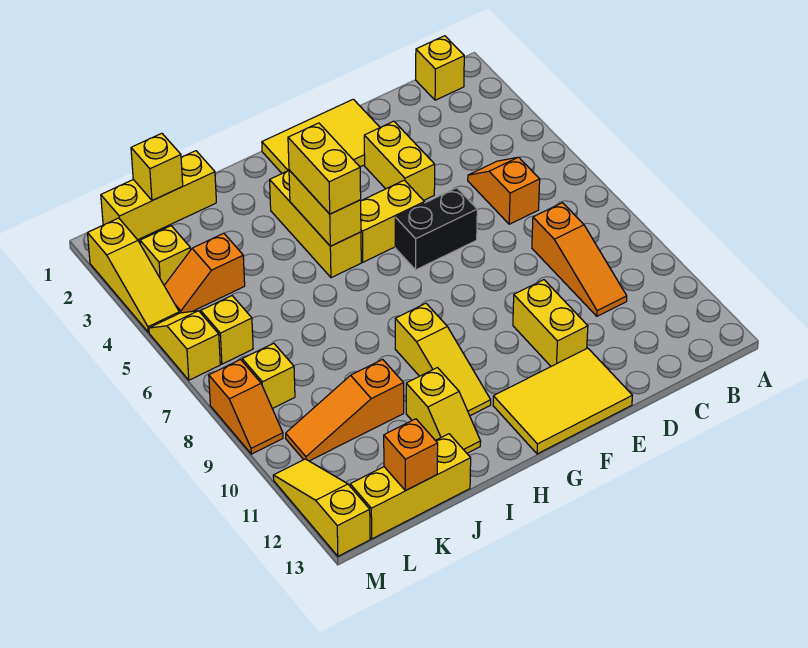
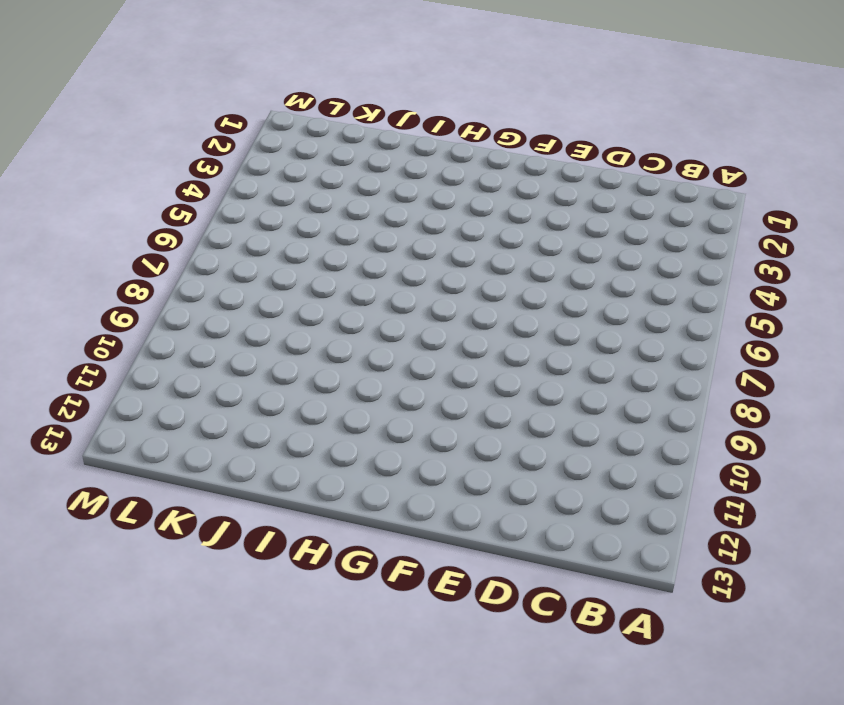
none -> yellow brick B1 level 1
none -> orange slope C5:C6 level 1 top 6
none -> orange slope C8:C10 level 1 top 8

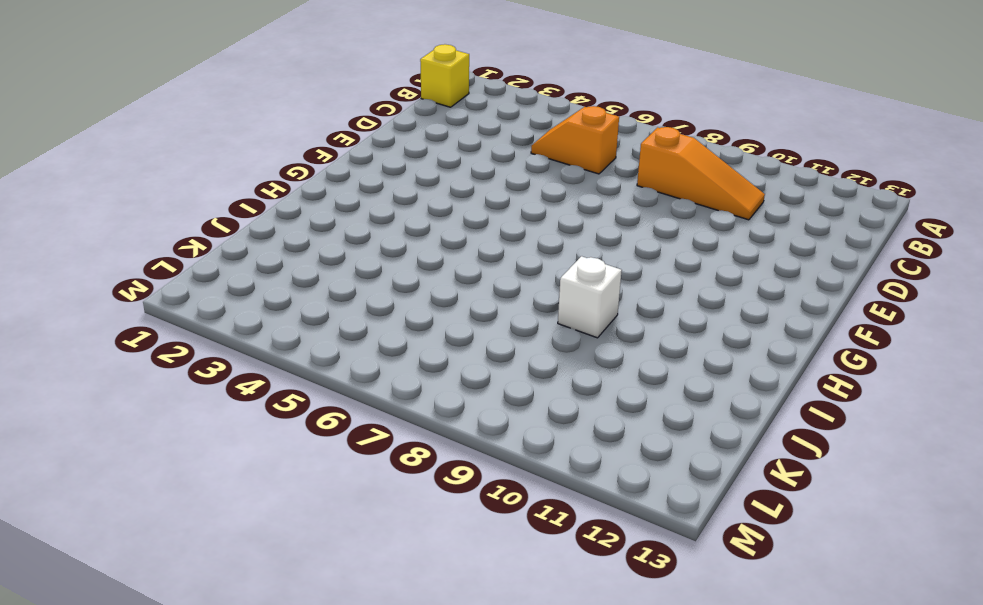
white brick I9 level 1 -> none
none -> yellow tile E1:G2 level 1
none -> yellow brick E3:E4 level 1
none -> black brick E6:F6 level 1

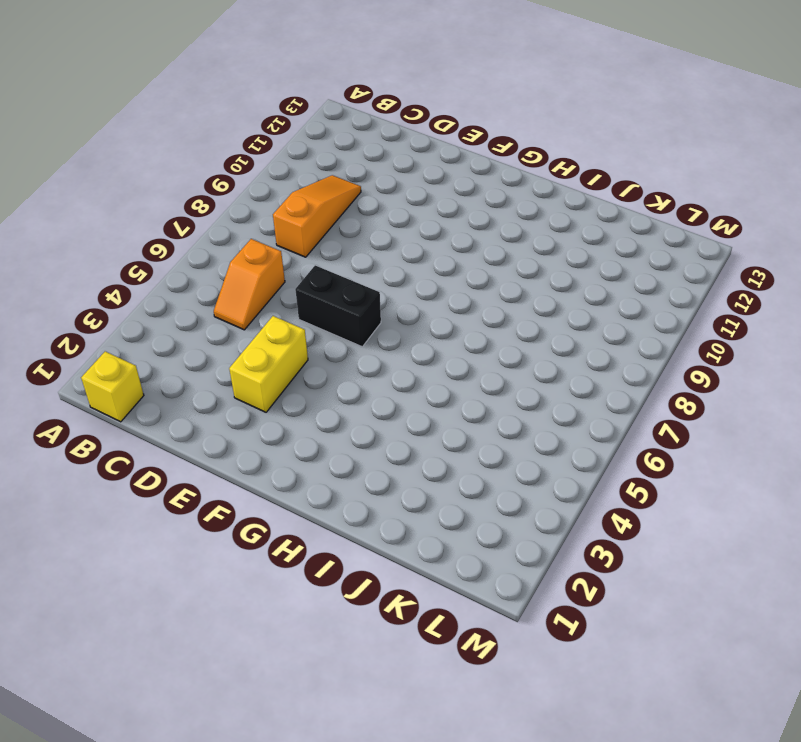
none -> yellow tile E1:G2 level 1
none -> yellow brick E10:E11 level 1
none -> yellow tile E12:G13 level 1

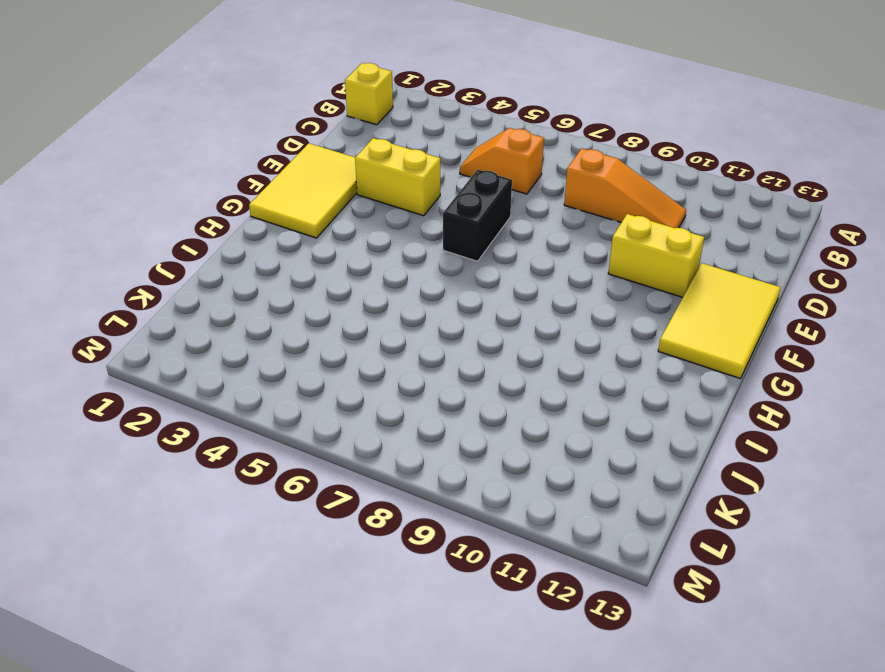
none -> yellow brick F5:G5 level 1
none -> yellow brick H3:H5 level 1
none -> yellow slope H9:H11 level 1 top 9

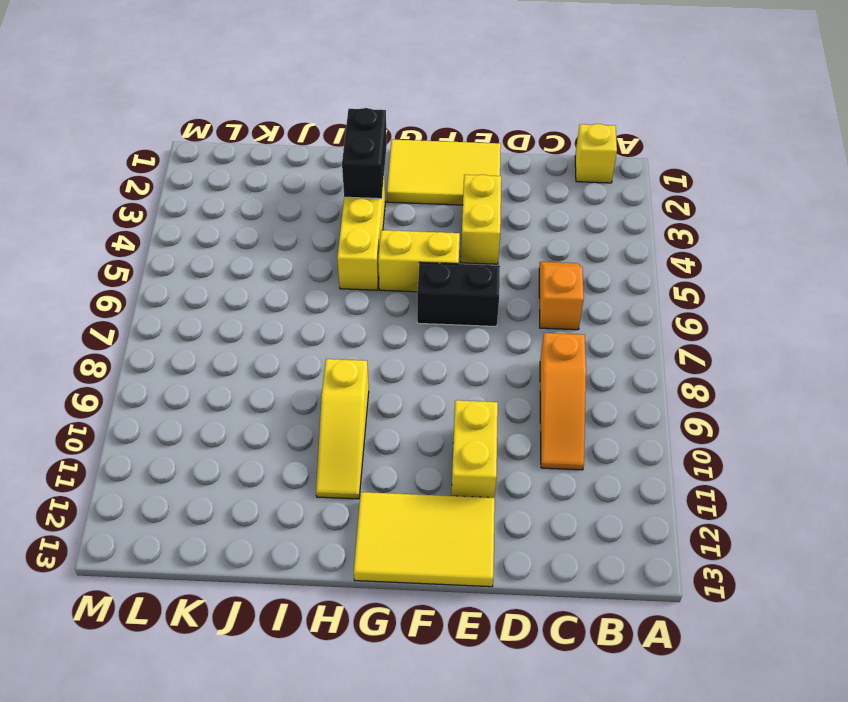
black brick H2:H3 level 2 -> none
none -> yellow slope I11:I12 level 1 top 11
none -> yellow brick J1:L1 level 1
none -> orange slope J10:L10 level 1 top J

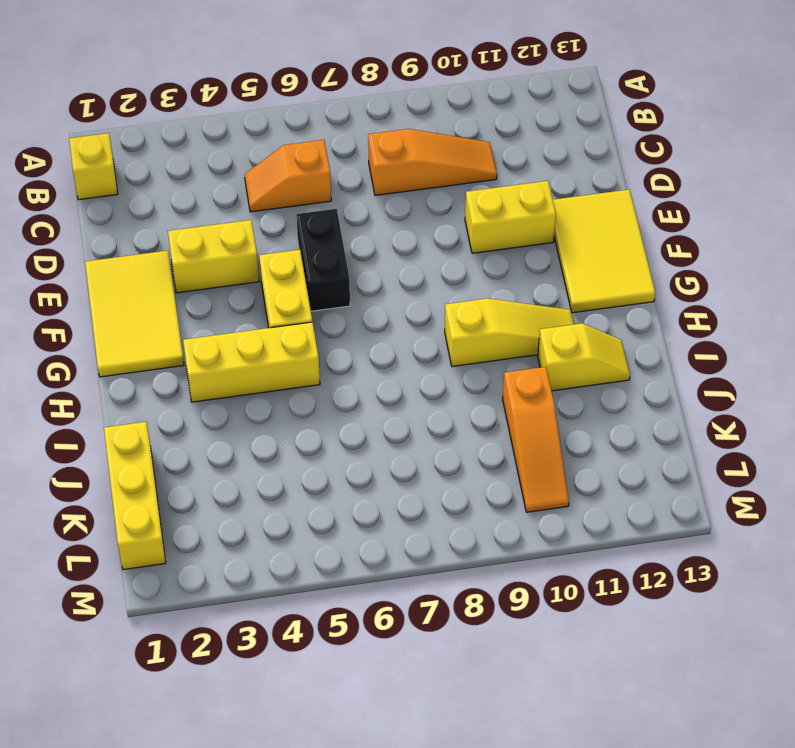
none -> yellow brick J13:L13 level 1
none -> orange slope K4:L4 level 1 top K
none -> yellow brick L3 level 1

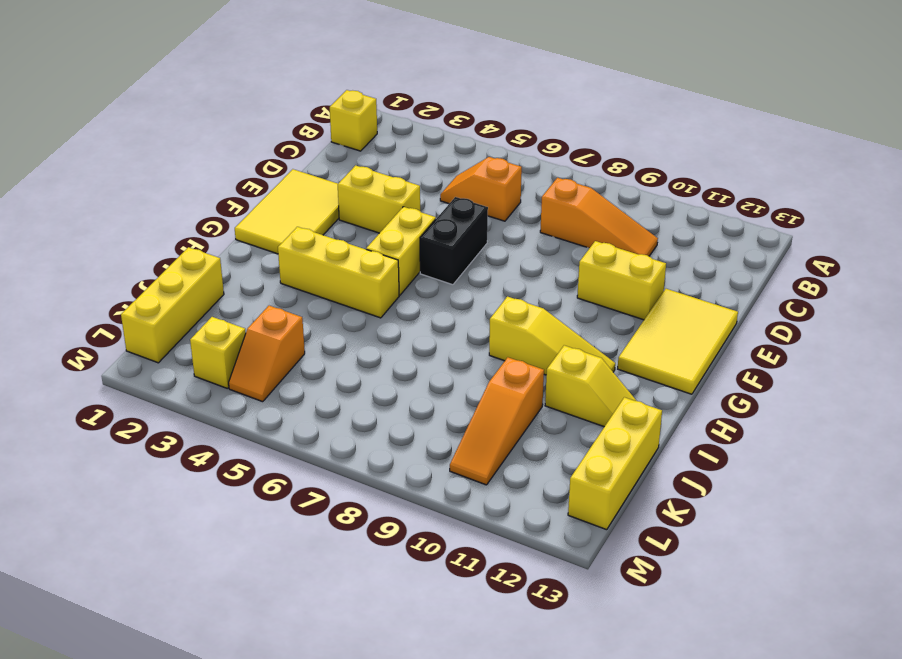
none -> yellow brick L6 level 1
none -> yellow brick L8 level 1
none -> yellow slope M2:M4 level 1 top 2

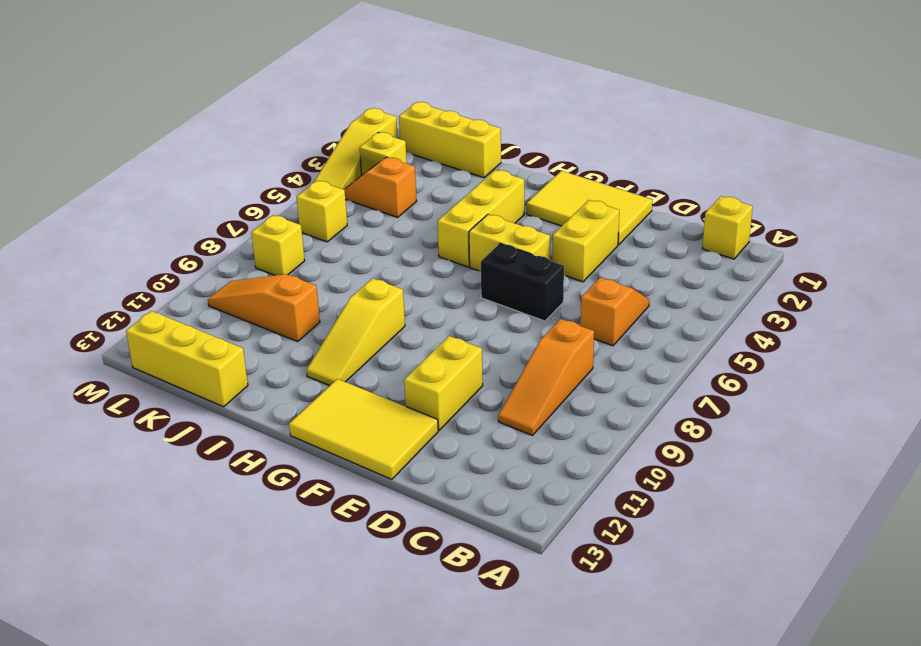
none -> yellow slope I11:I12 level 1 top 11
none -> yellow slope M5:M6 level 1 top 6
none -> orange slope M8:M9 level 1 top 8

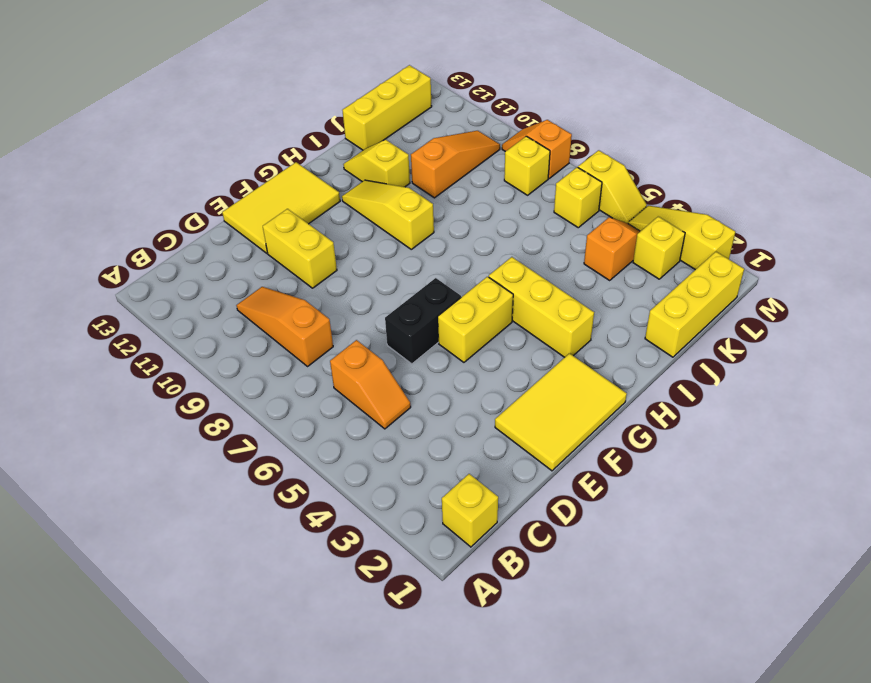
none -> yellow brick E3:E4 level 1
none -> yellow slope M11:M13 level 1 top 13
none -> yellow brick H4:H5 level 2

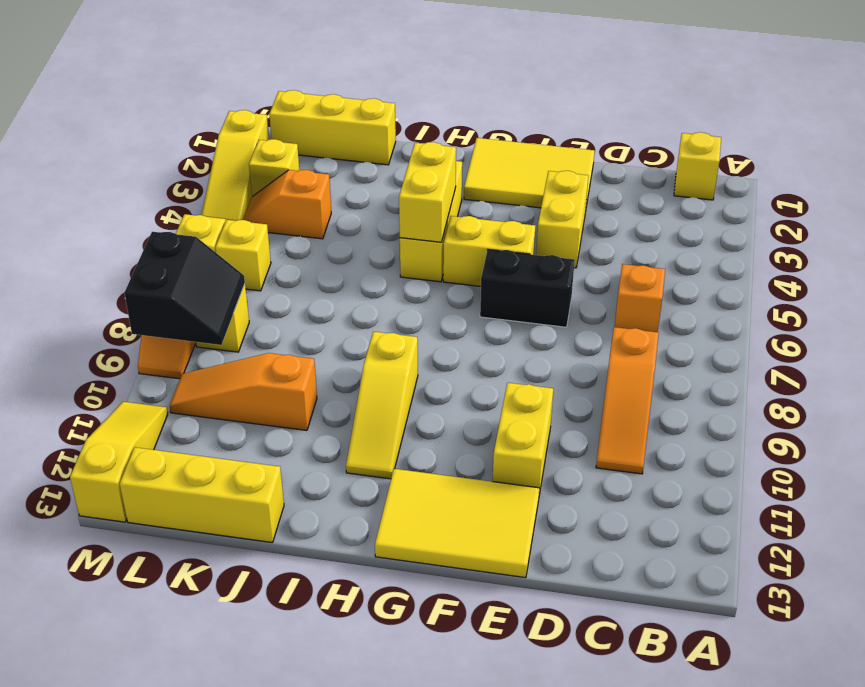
black slope L8:M9 level 2 top M -> none
none -> yellow slope I11:I12 level 1 top 11
none -> yellow brick K1 level 2
none -> orange brick K13 level 2

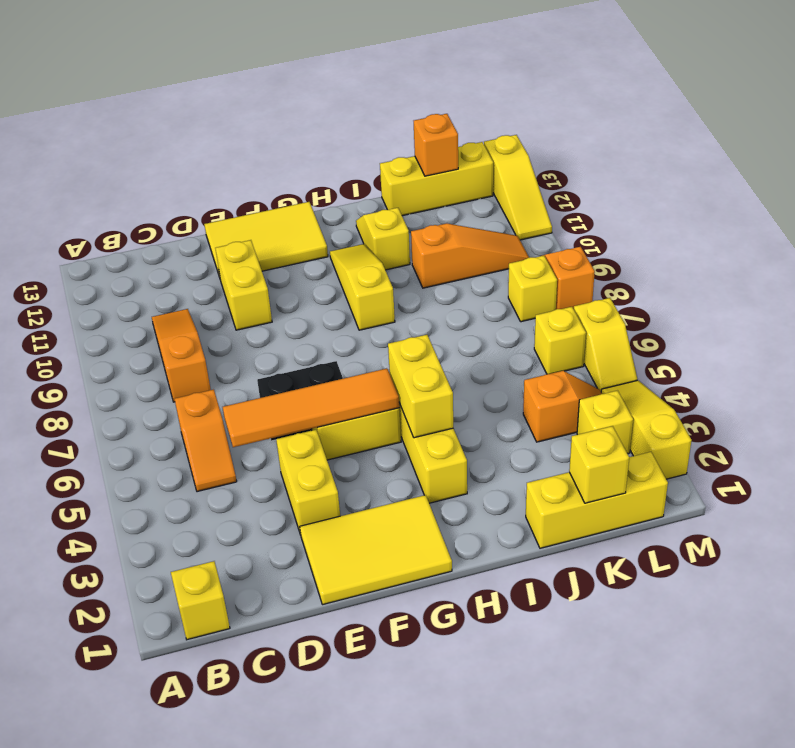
orange tile D5:G5 level 2 -> none
none -> yellow brick H4:H5 level 3

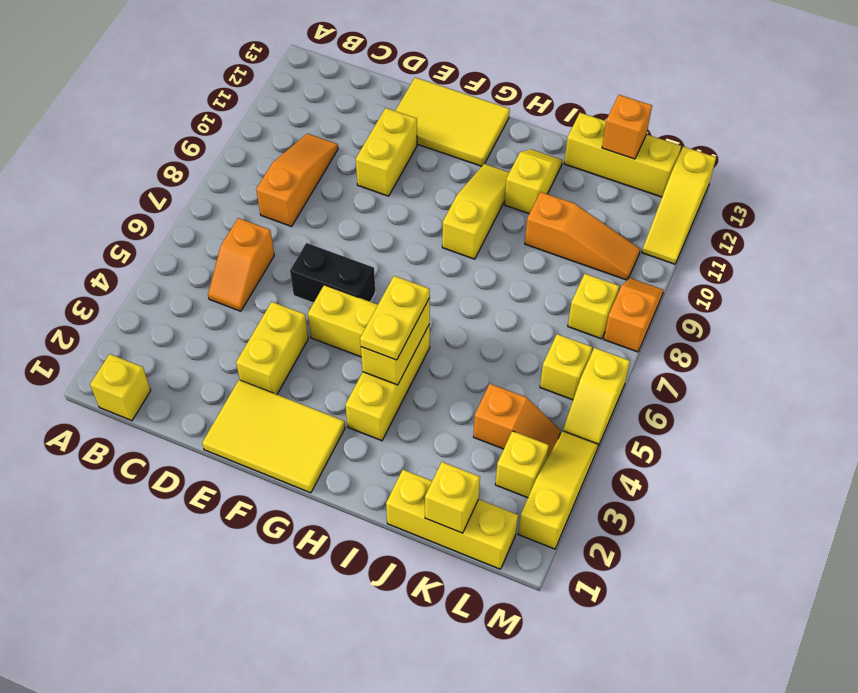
yellow plate H4:H5 level 3 -> yellow brick H4:H5 level 3

